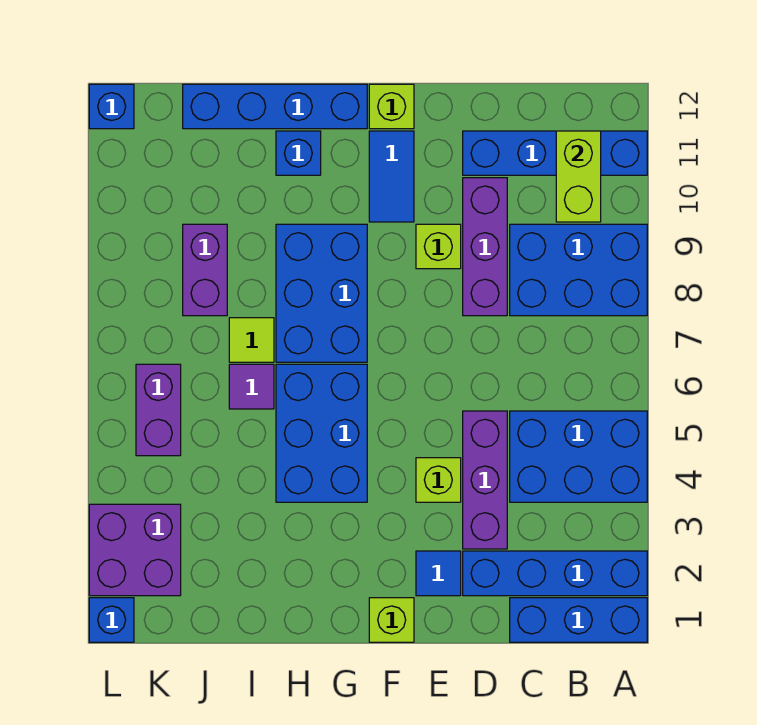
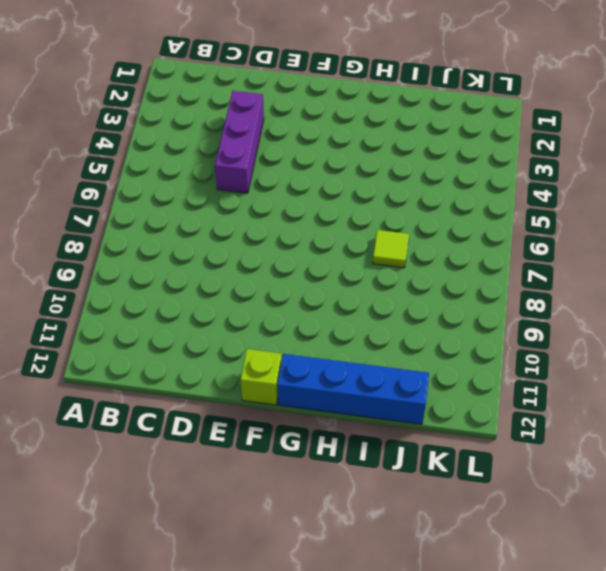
none -> blue brick A1:C1 level 1
none -> blue brick A2:D2 level 1
none -> blue brick A4:C5 level 1

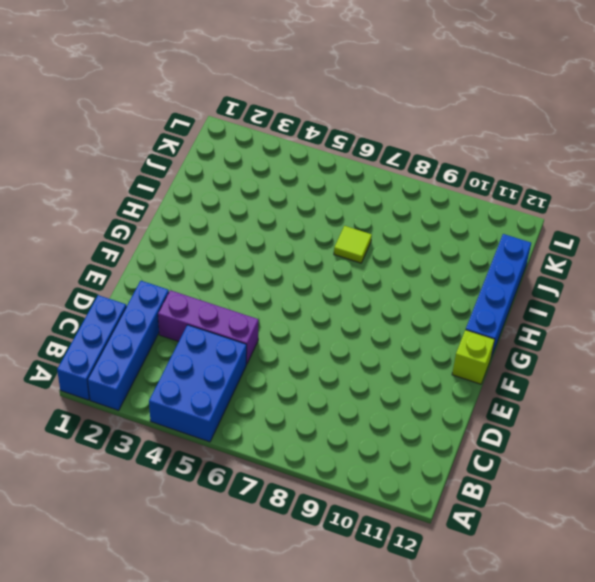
none -> blue brick A8:C9 level 1
none -> blue brick A11:D11 level 1
none -> purple brick D8:D10 level 1

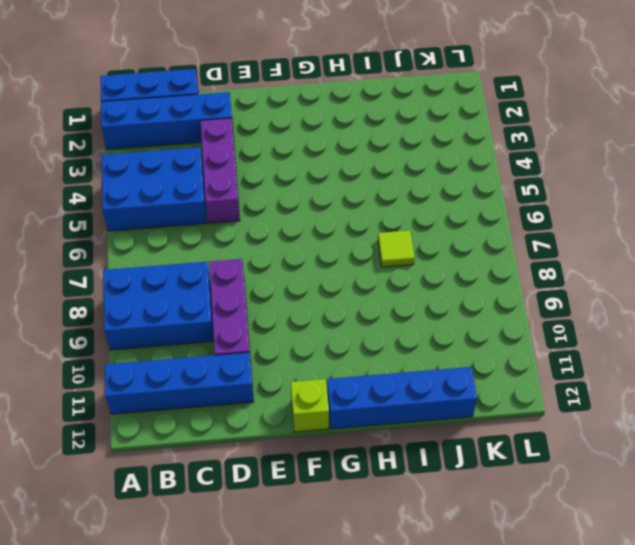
none -> blue tile E2 level 1
none -> lime brick E4 level 1
none -> lime brick E9 level 1

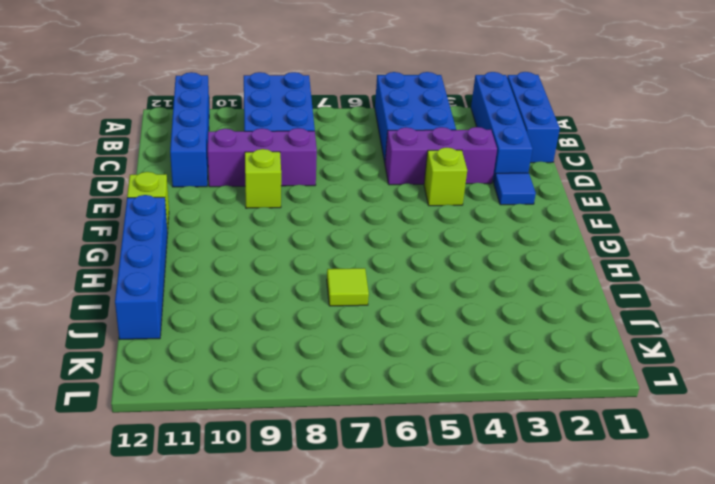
none -> lime brick F1 level 1
none -> blue tile F10:F11 level 1
none -> blue brick G4:H6 level 1

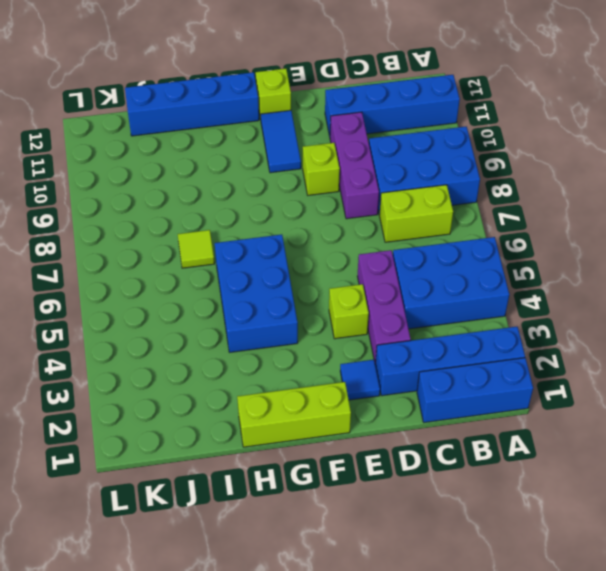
lime brick B7:C7 level 1 -> lime brick B10:B11 level 2
lime brick F1:H1 level 1 -> lime brick F1 level 1
none -> blue brick G7:H9 level 1
none -> blue brick H11 level 1
none -> purple tile I6 level 1

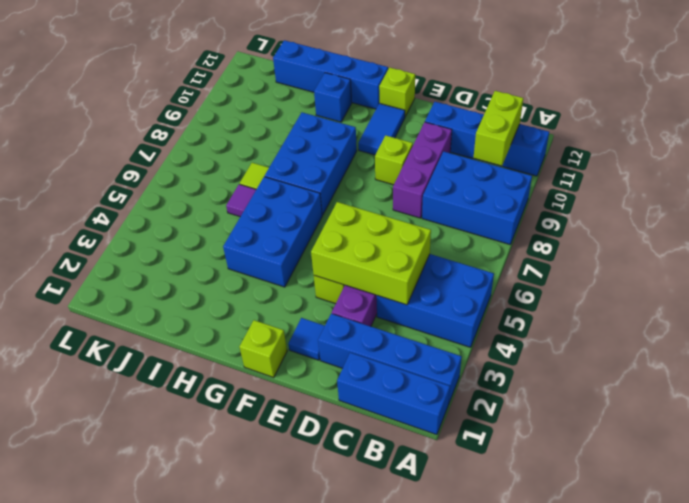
lime brick C4:E5 level 2 -> none
none -> purple brick J8:J9 level 1
none -> purple brick K2:L3 level 1
none -> purple brick K5:K6 level 1

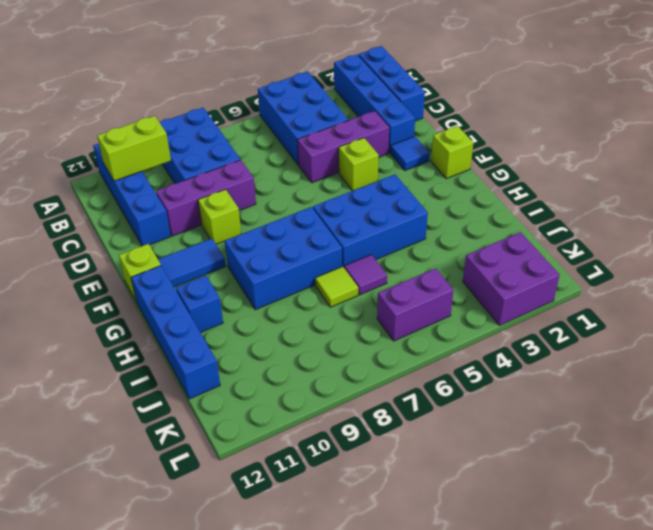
none -> purple brick J8:J9 level 1
none -> blue brick L1 level 1
none -> blue brick L12 level 1

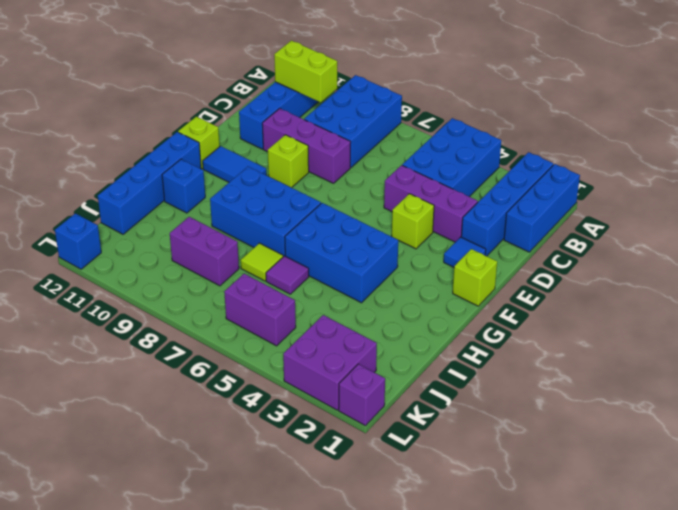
purple brick L1 level 1 -> blue brick L1 level 1

